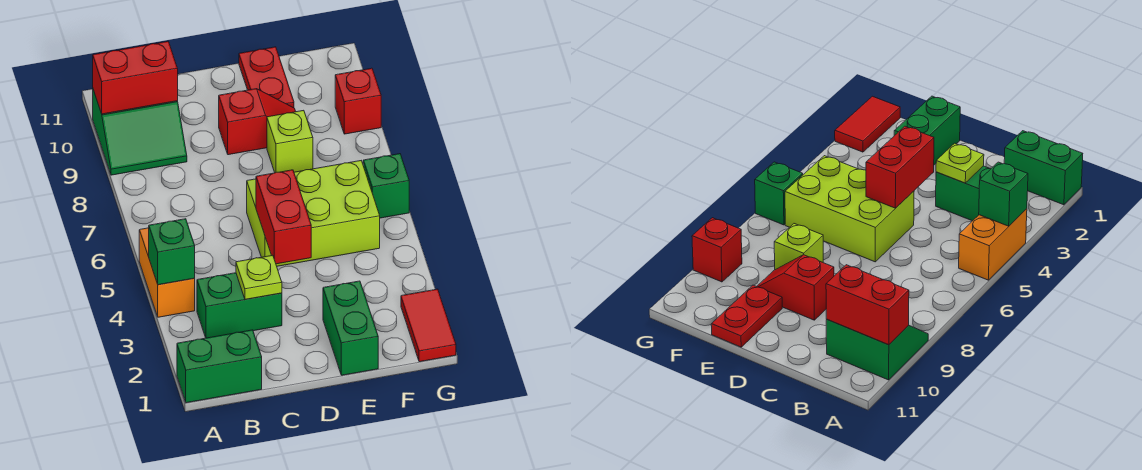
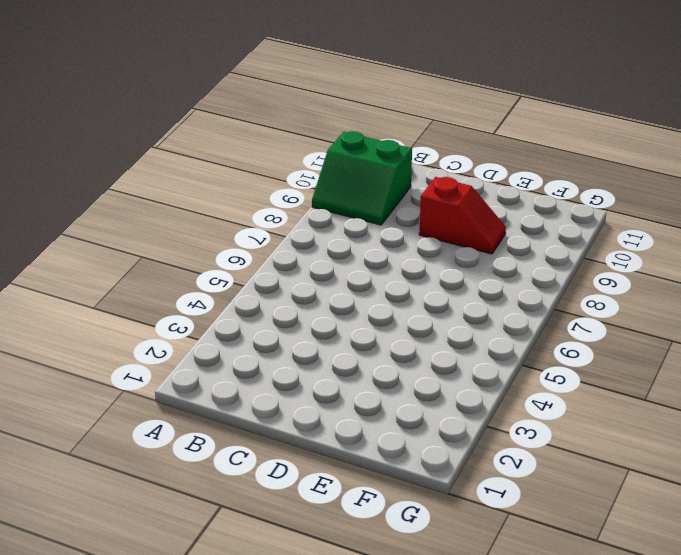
none -> green brick A1:B1 level 1
none -> orange brick A4:A5 level 1
none -> green brick B3:C3 level 1

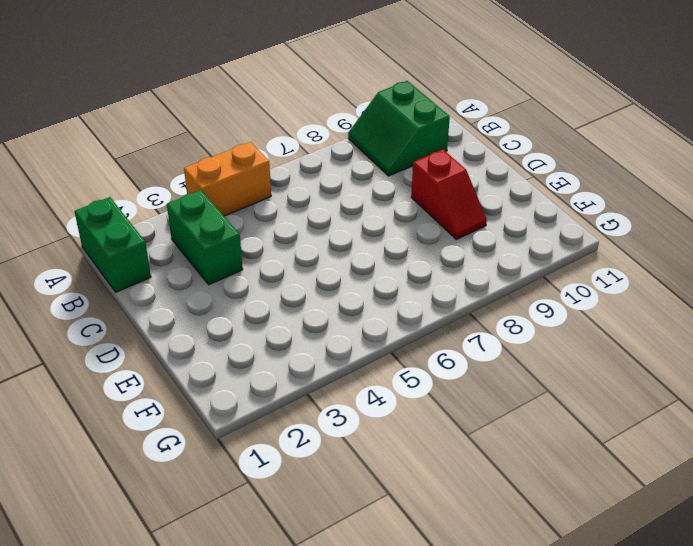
none -> lime brick D5:F6 level 1
none -> green brick E1:E2 level 1
none -> lime brick E8 level 1

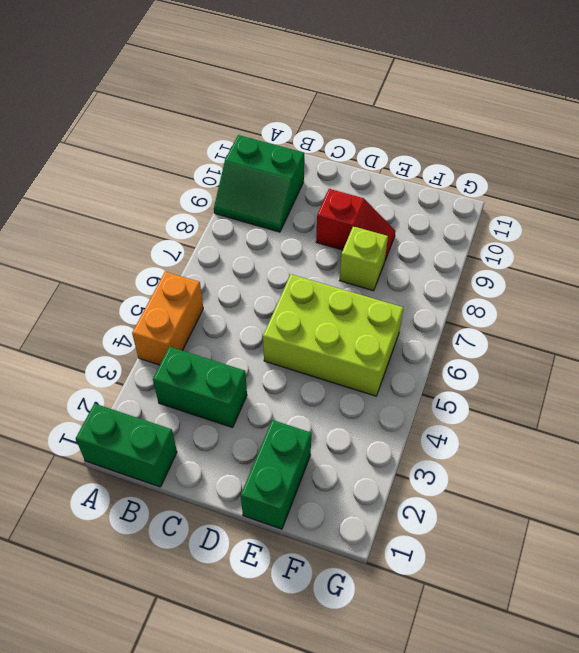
none -> red plate E10:E11 level 1
none -> red tile G1:G2 level 1
none -> green brick G6 level 1

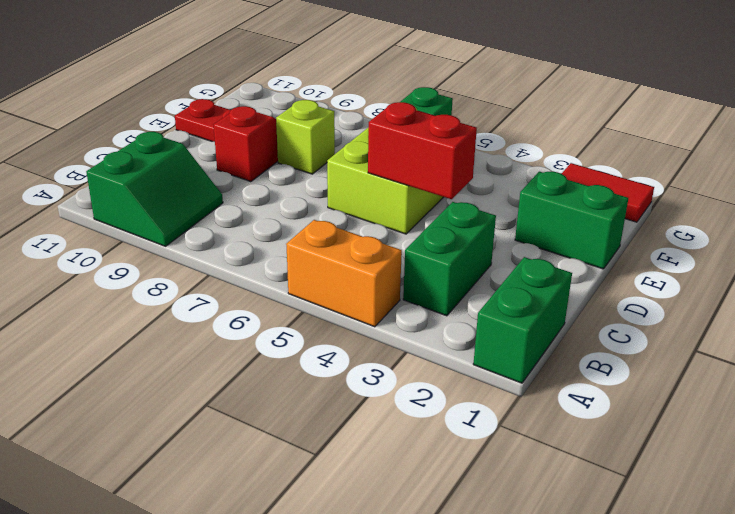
none -> red brick G9 level 1
none -> green brick A4 level 2
none -> red brick A10:B10 level 2

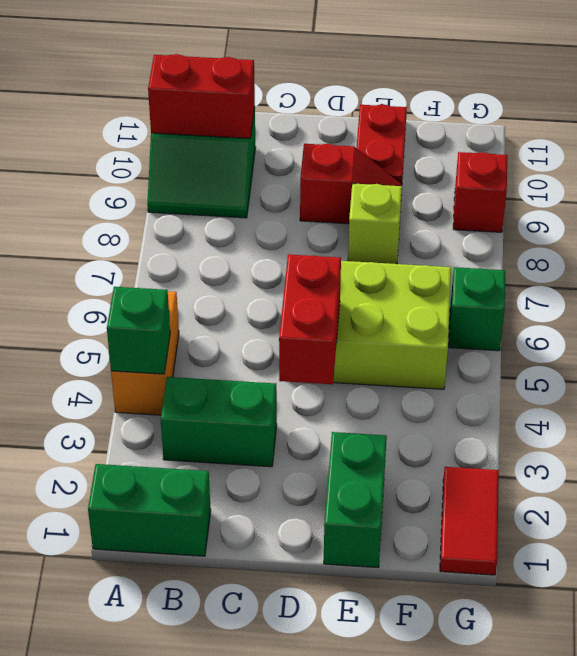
none -> lime plate C3 level 2

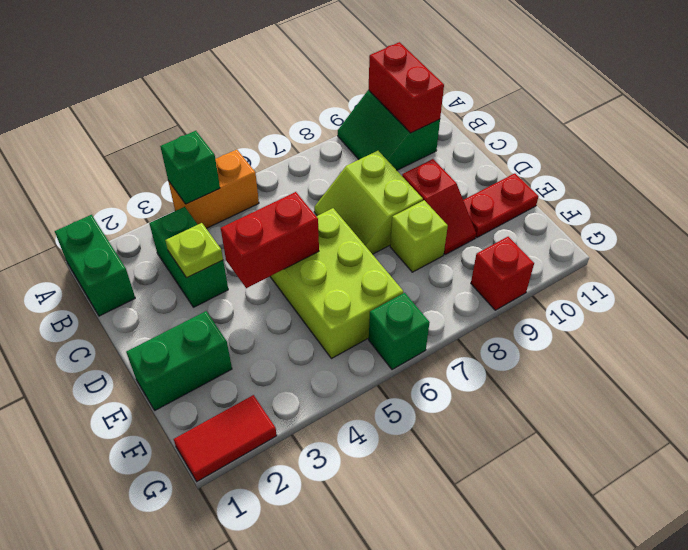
lime slope C7:D8 level 1 top 8 -> none

